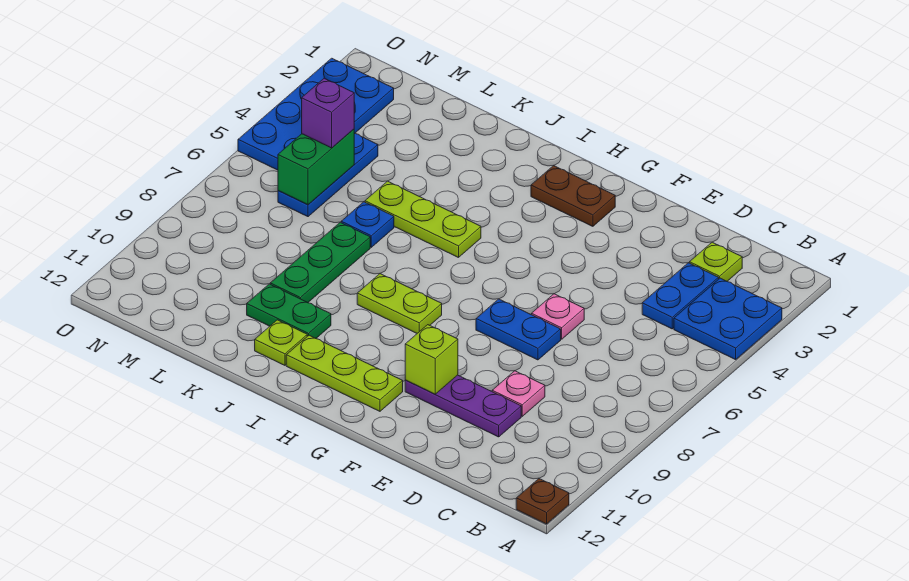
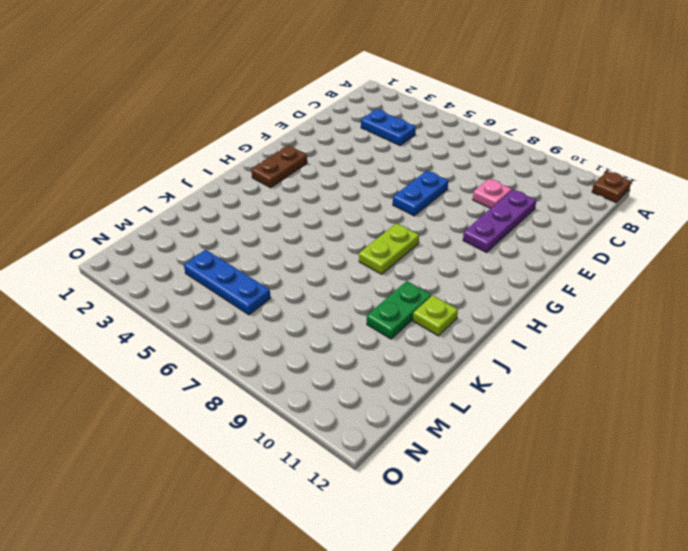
none -> blue plate A3:B4 level 1
none -> lime plate C2 level 1
none -> pink plate E6 level 1

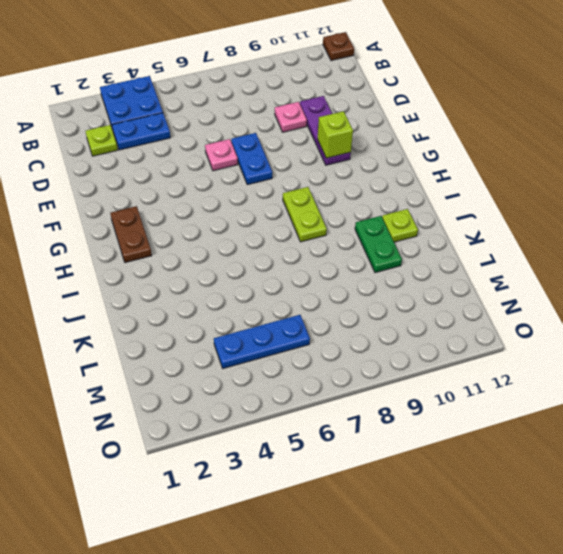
none -> lime plate G11:I11 level 1
none -> lime plate I5:K5 level 1
none -> blue plate K6 level 1

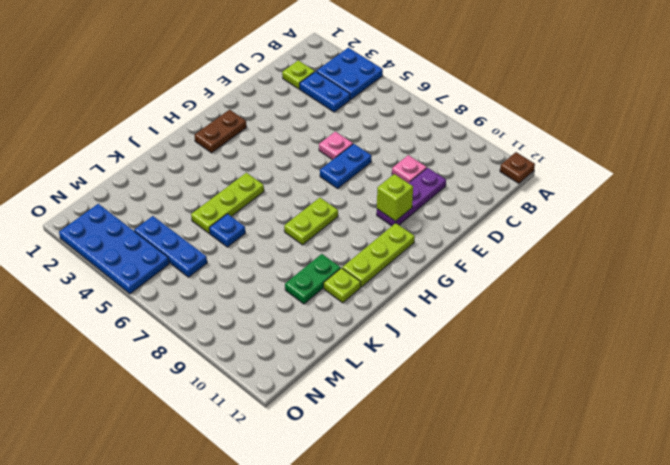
none -> green plate K7:K9 level 1
none -> green brick M5:M6 level 2
none -> purple brick M5 level 3

